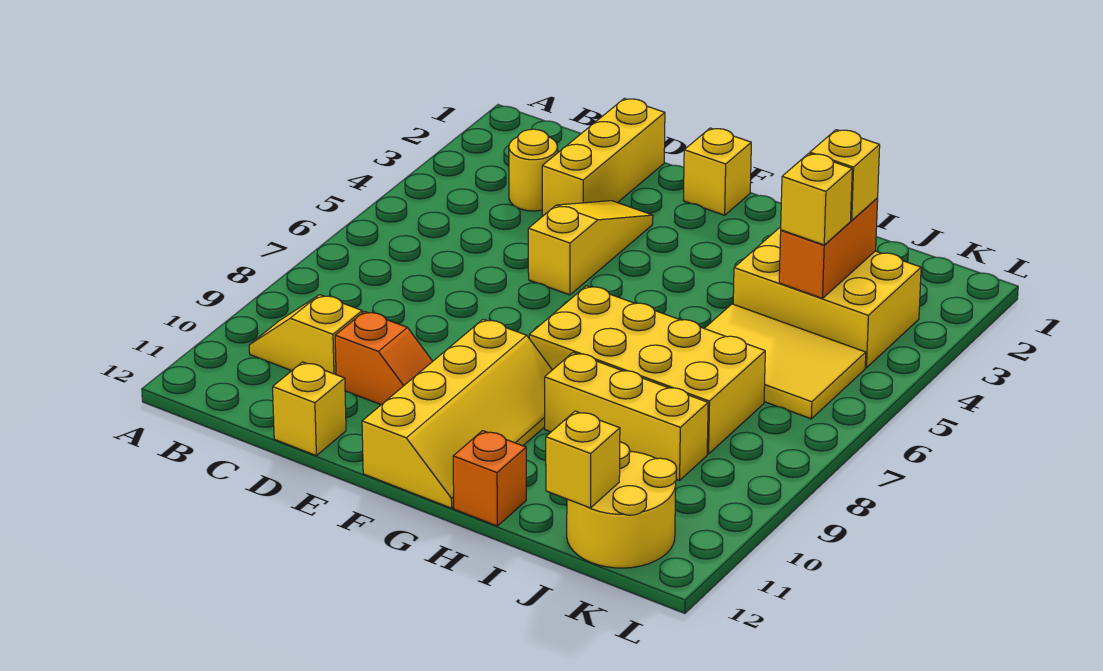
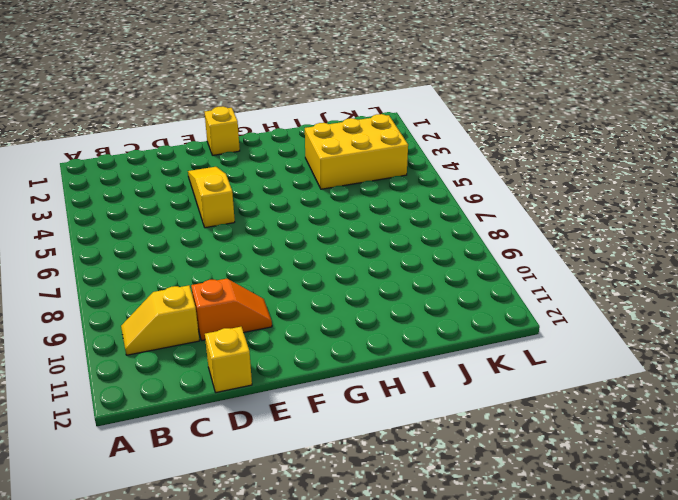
none -> yellow round brick C3 level 1
none -> yellow brick D1:D3 level 1
none -> yellow slope F9:G12 level 1 top F

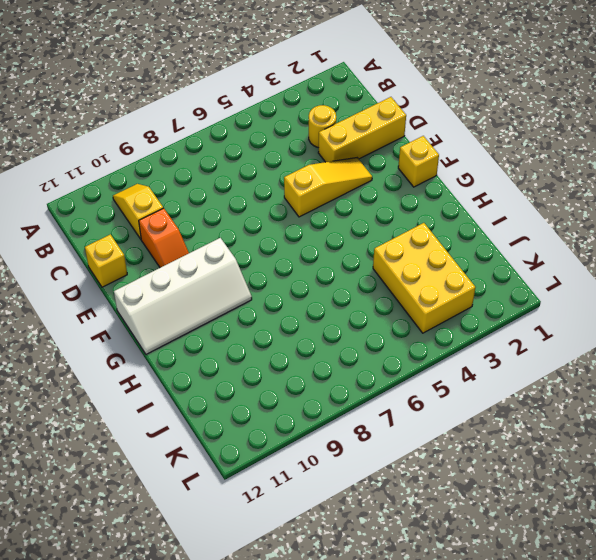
white slope F9:G12 level 1 top F -> yellow slope F9:G12 level 1 top F
none -> yellow brick G7:J8 level 1
none -> yellow brick H9:J9 level 1
none -> orange brick H12 level 1

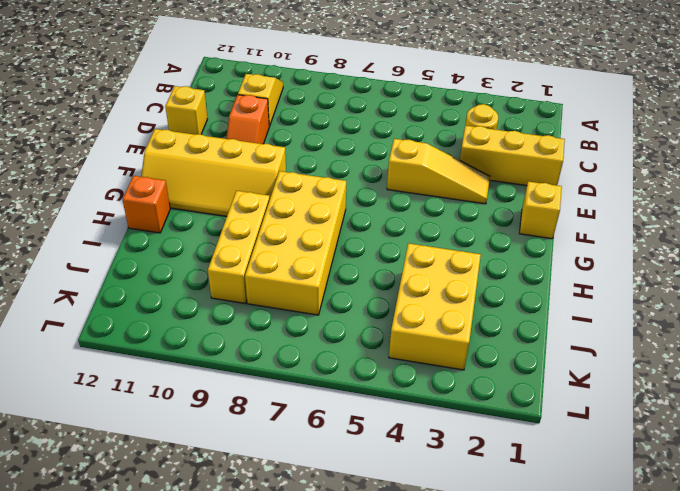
none -> yellow tile I5:K6 level 1
none -> yellow round brick J11:K12 level 1
none -> orange brick J3:J4 level 2

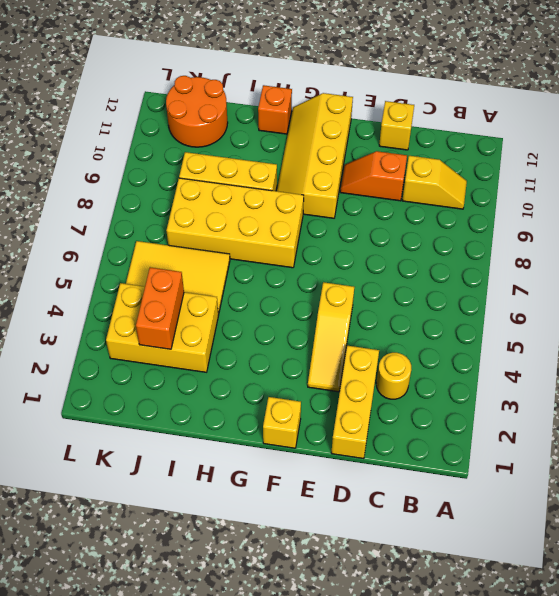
orange round brick J11:K12 level 1 -> yellow round brick J11:K12 level 1
none -> yellow brick J12 level 2
none -> yellow brick J3 level 3
none -> yellow brick J4 level 3

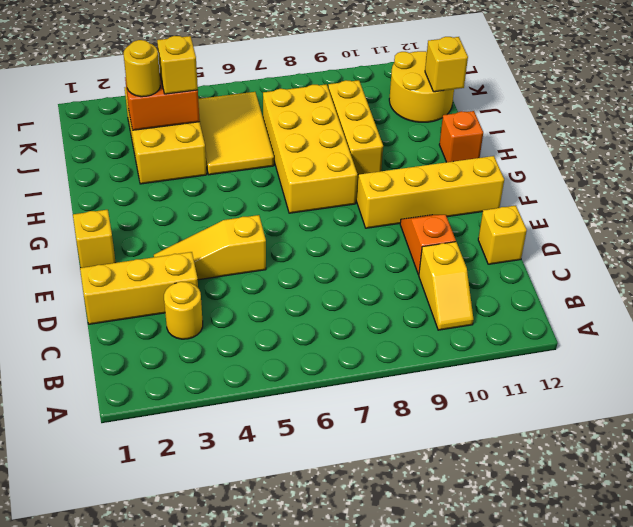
yellow round brick J3 level 3 -> yellow brick J3 level 3

